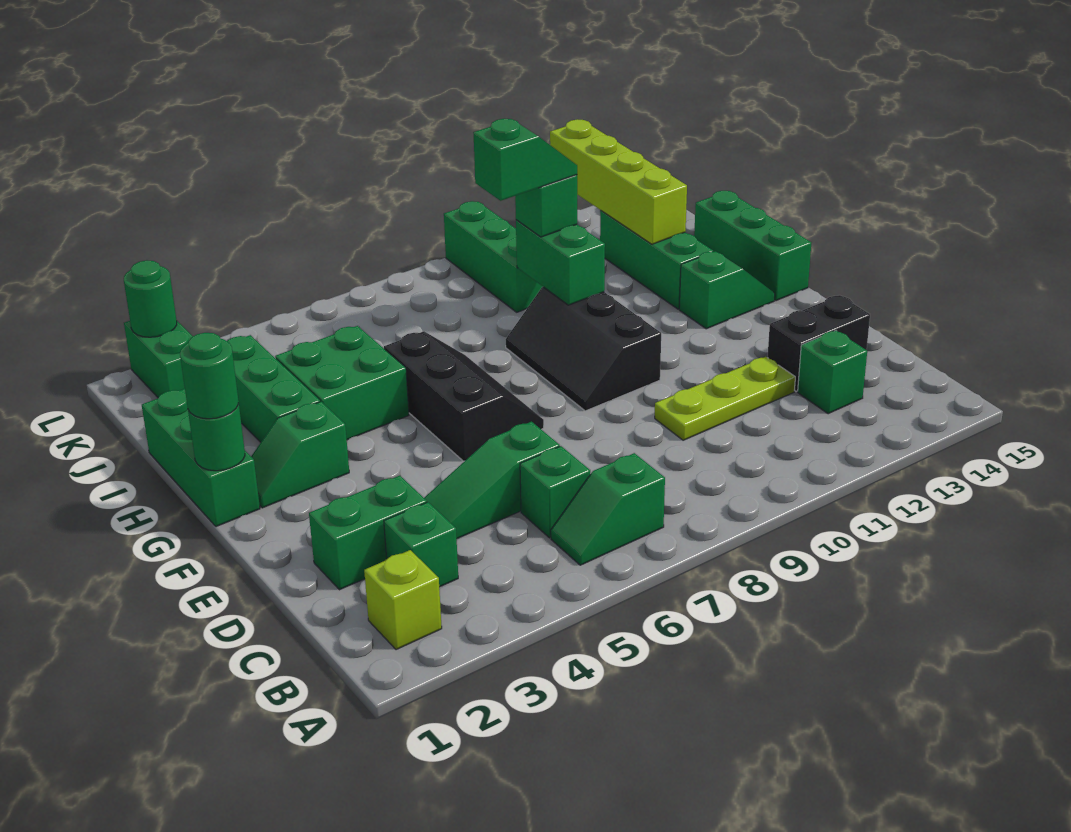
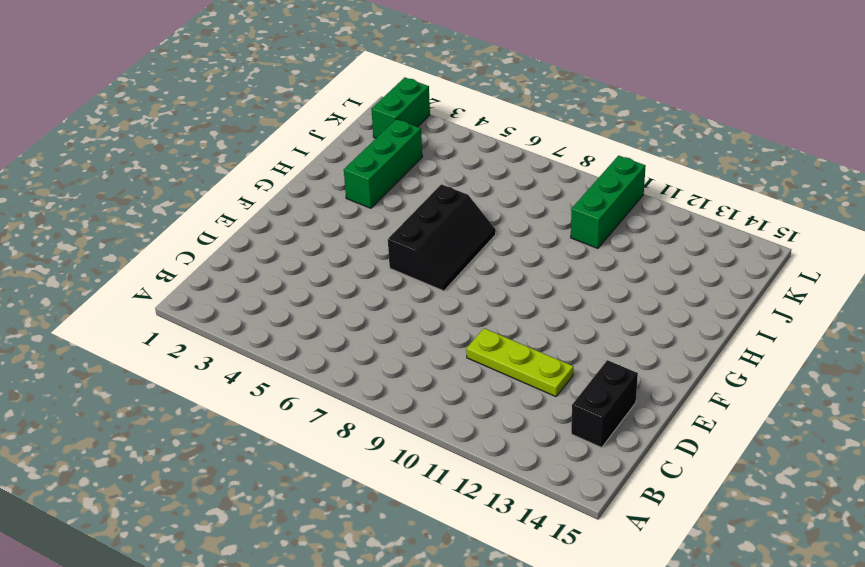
black brick C14:D14 level 1 -> black brick D13:D14 level 1
none -> lime brick B2 level 1
none -> green slope B6:B7 level 1 top 7
none -> green brick C3 level 1

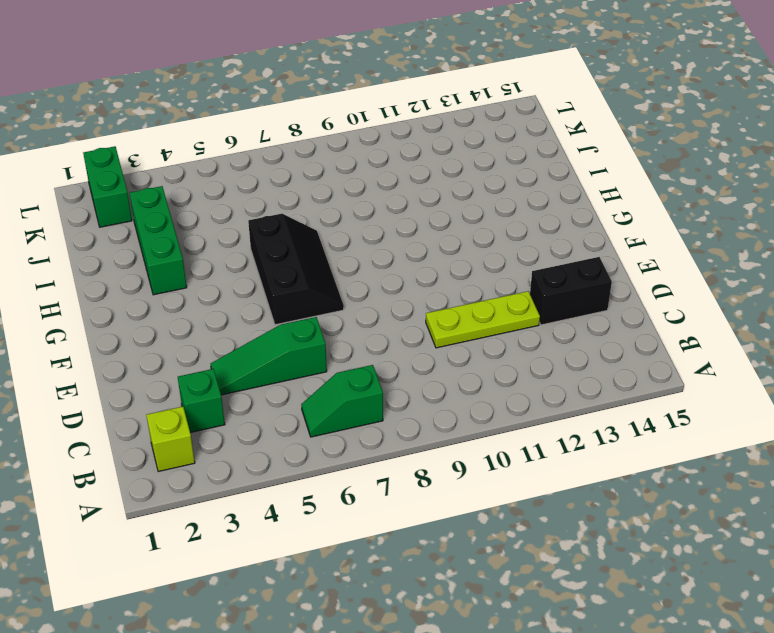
none -> green brick C6 level 1
none -> green brick C13 level 1
none -> green brick D2:D3 level 1

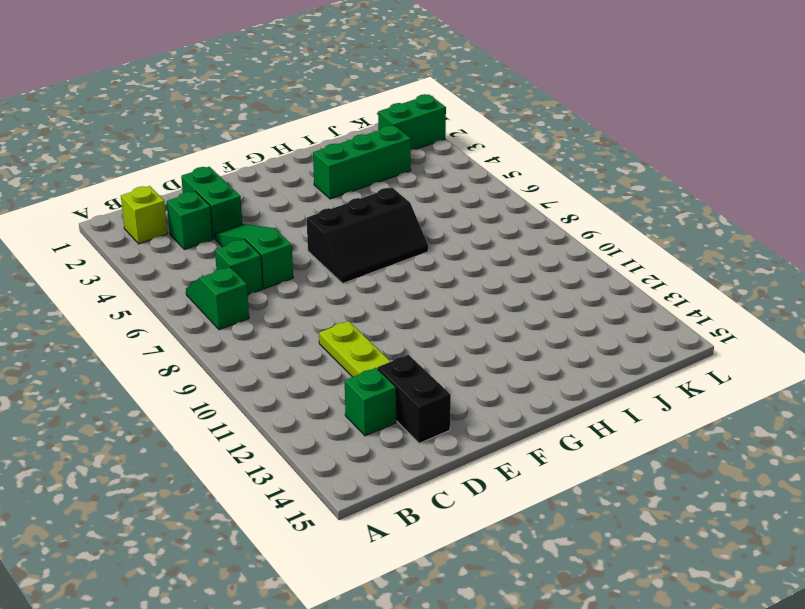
none -> black slope F9:H10 level 1 top 10
none -> green brick G1:I1 level 1
none -> green slope G2:G3 level 1 top 3

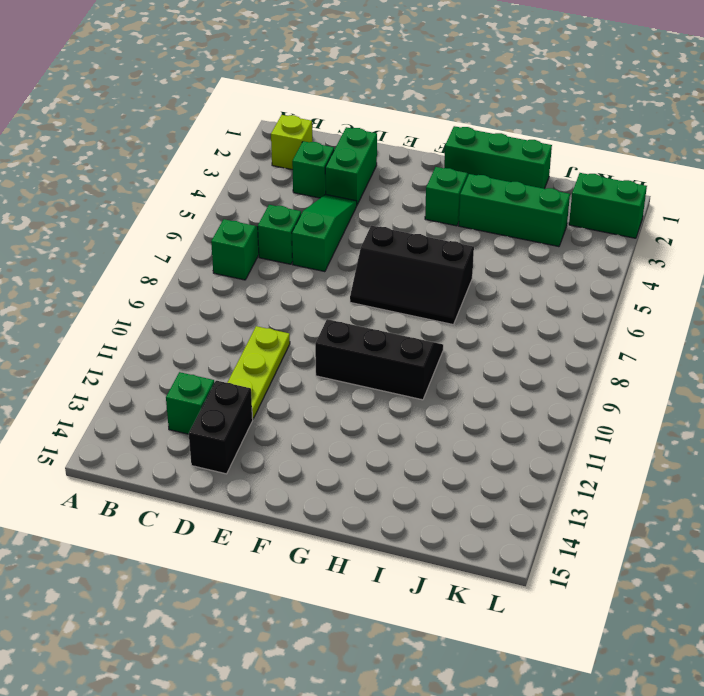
none -> green slope G13:G14 level 1 top 13
none -> green brick G15:I15 level 1
none -> green brick H4:I5 level 1

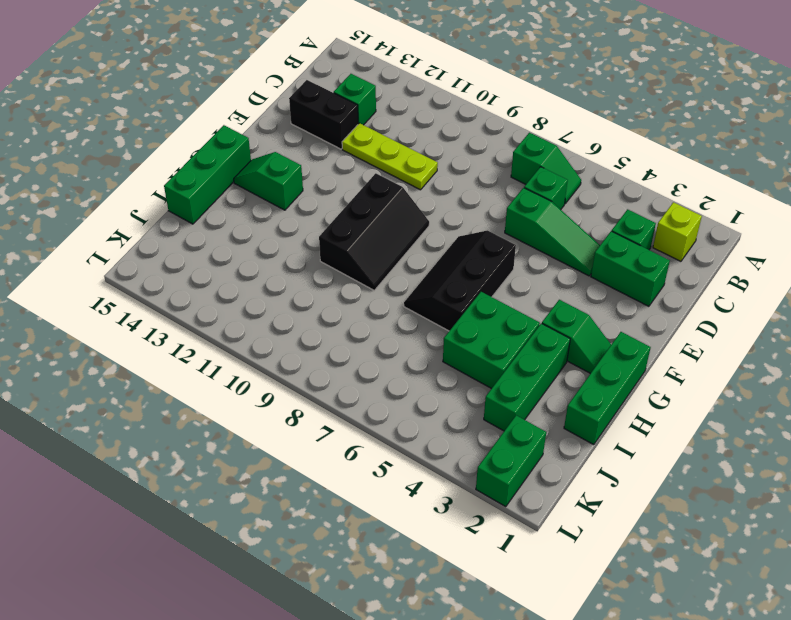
none -> green brick H13:J13 level 1
none -> green brick J10:L10 level 1
none -> green round brick G1 level 2

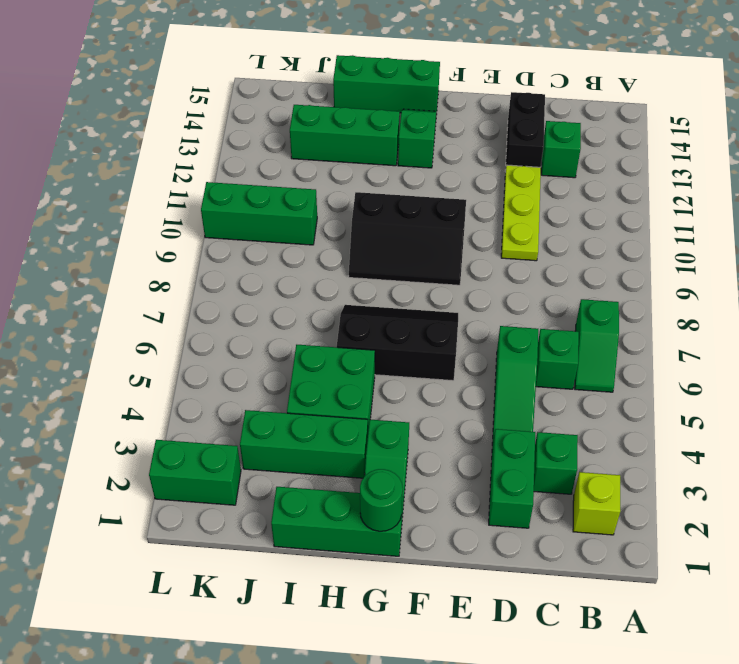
none -> green brick H10:I10 level 2
none -> lime brick I13:L13 level 2
none -> green round brick L2 level 2

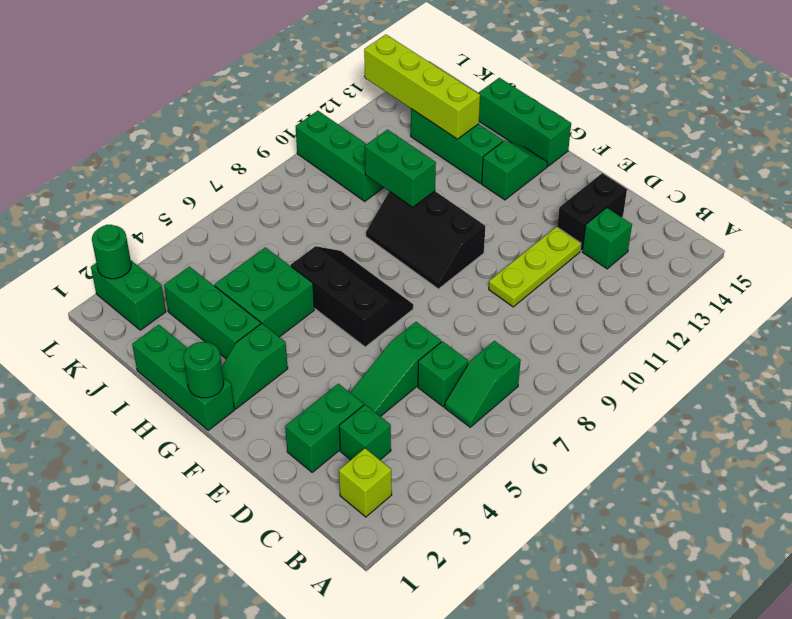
none -> green round brick G1 level 3
none -> green brick I10 level 3
none -> green slope I9:I10 level 4 top 9

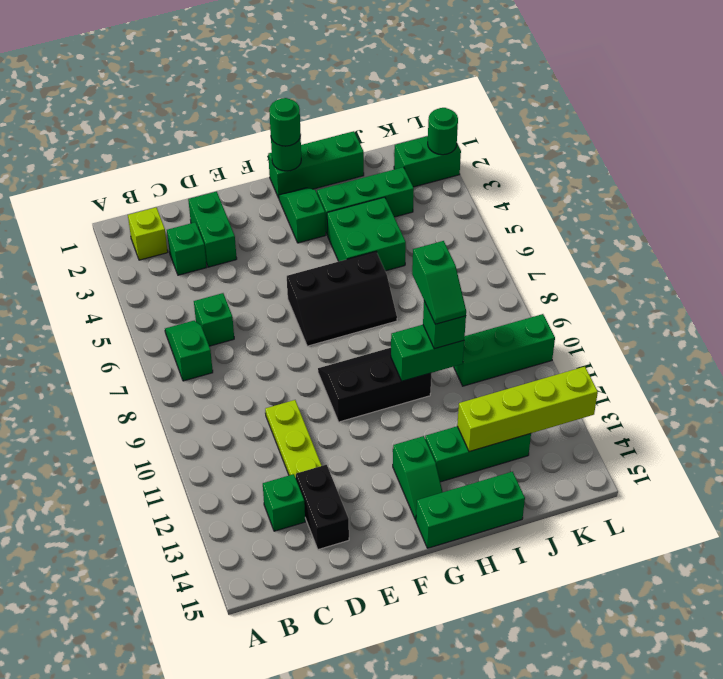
none -> green slope D4:D6 level 1 top 6

